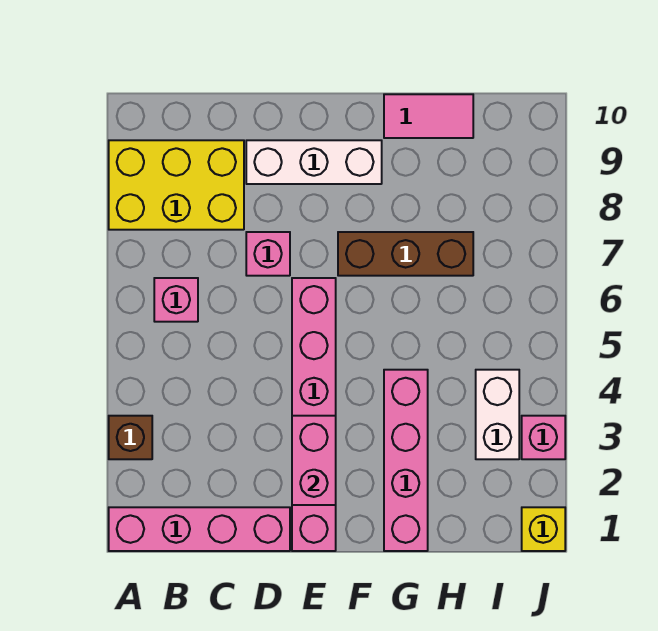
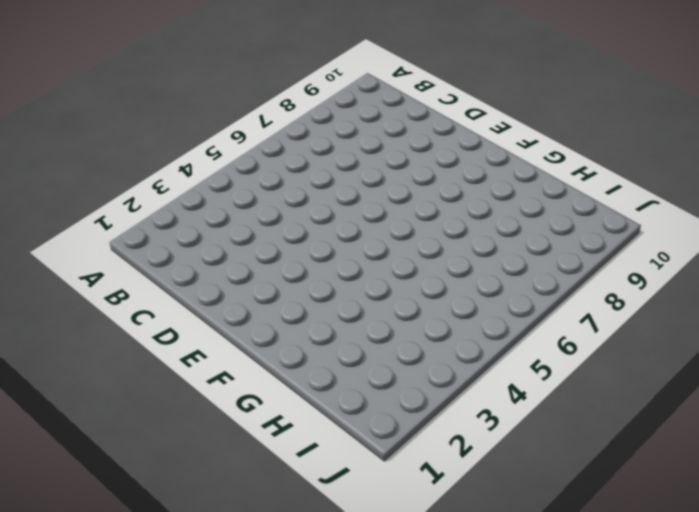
none -> pink brick A1:D1 level 1
none -> brown brick A3 level 1
none -> yellow brick A8:C9 level 1

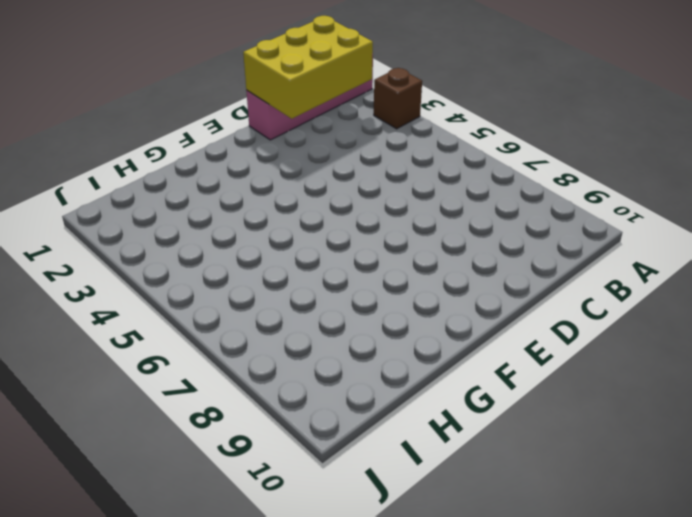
yellow brick B1:D2 level 2 -> yellow brick A8:C9 level 1
none -> pink brick B6 level 1
none -> pink brick D7 level 1
none -> white brick D9:F9 level 1

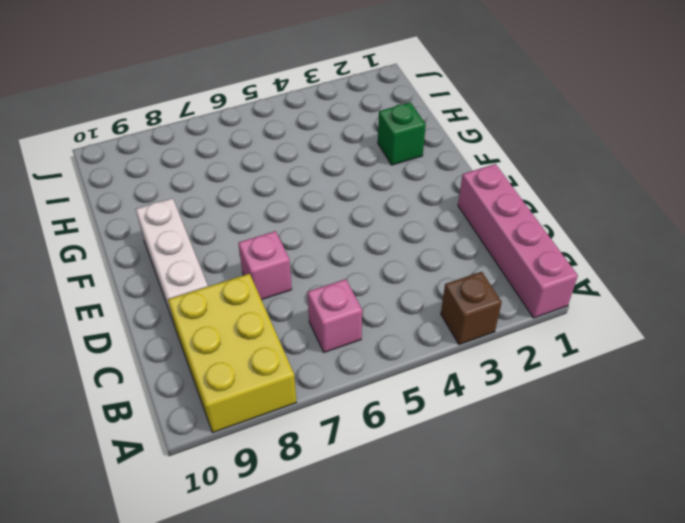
green brick G2 level 1 -> pink brick G1:G4 level 1
none -> pink brick E1:E6 level 1
none -> brown brick F7:H7 level 1
none -> pink tile G10:H10 level 1

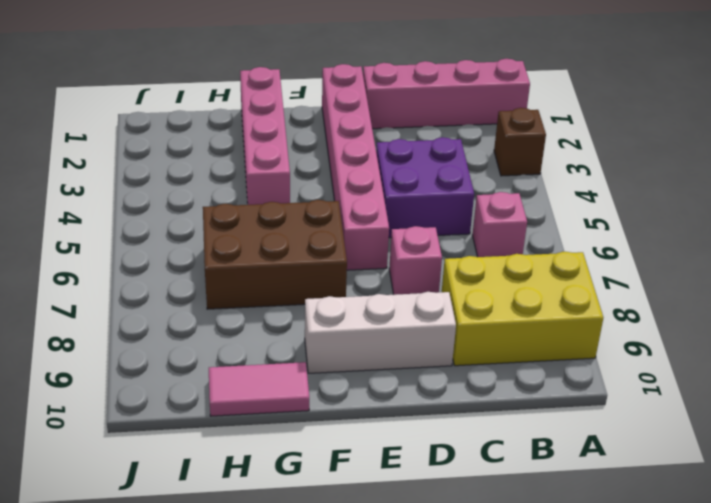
purple brick C4:D5 level 1 -> none
brown brick F6:H7 level 1 -> brown brick F7:H7 level 1
none -> white brick I3:I4 level 1
none -> yellow brick J1 level 1
none -> pink brick J3 level 1

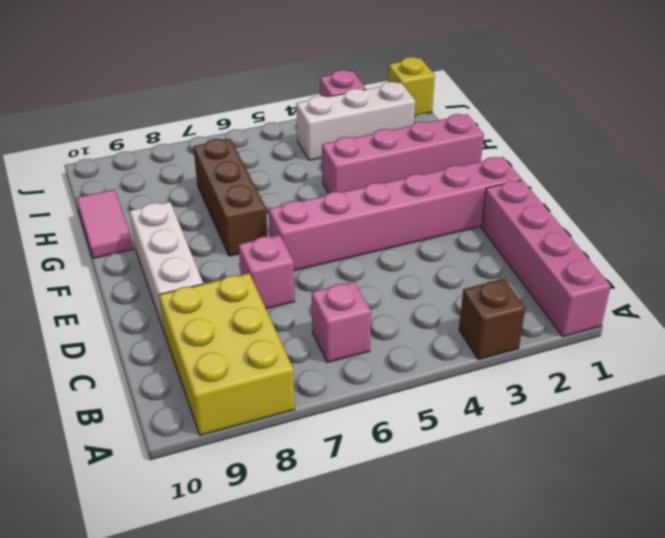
white brick I2:I4 level 1 -> white brick I3:I4 level 1
none -> pink brick E2:E3 level 2

